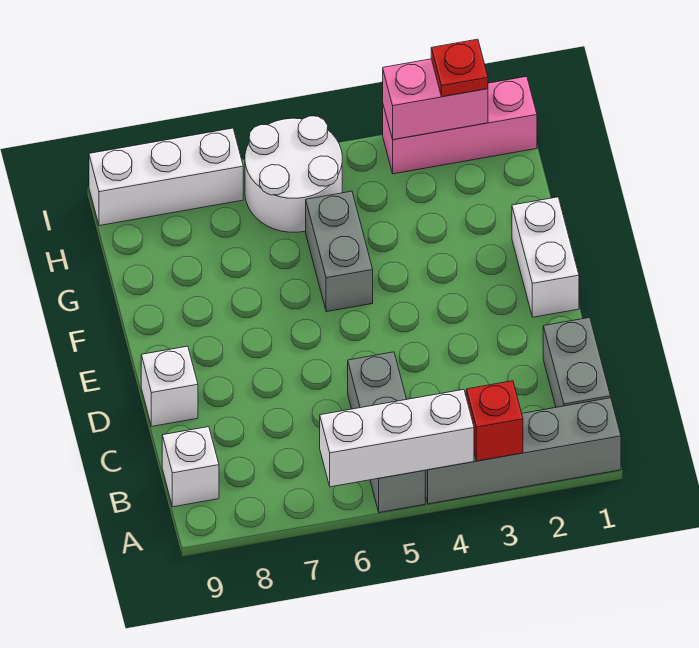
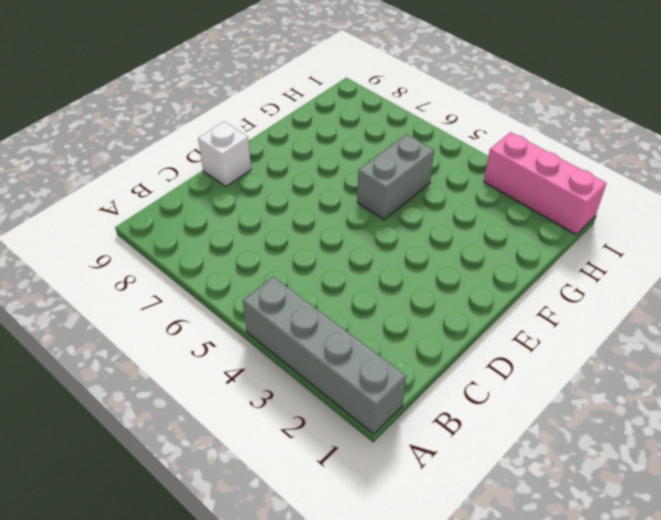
none -> grey brick A5:C5 level 1
none -> grey brick B1:C1 level 1
none -> white brick B9 level 1

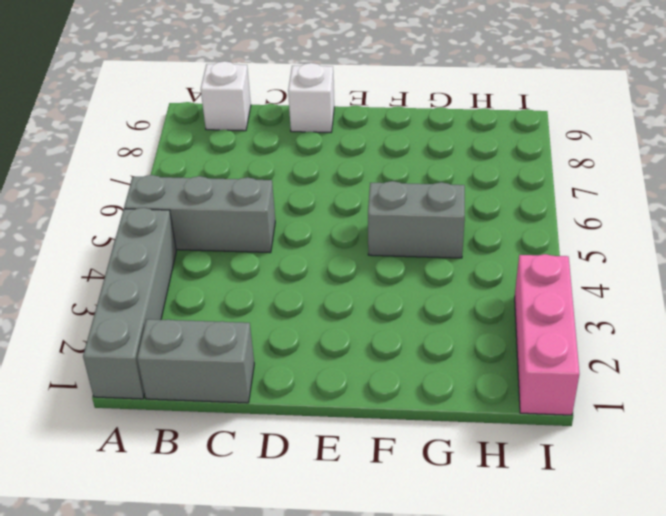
none -> white brick E1:F1 level 1
none -> white round brick H5:I6 level 1
none -> white brick I7:I9 level 1

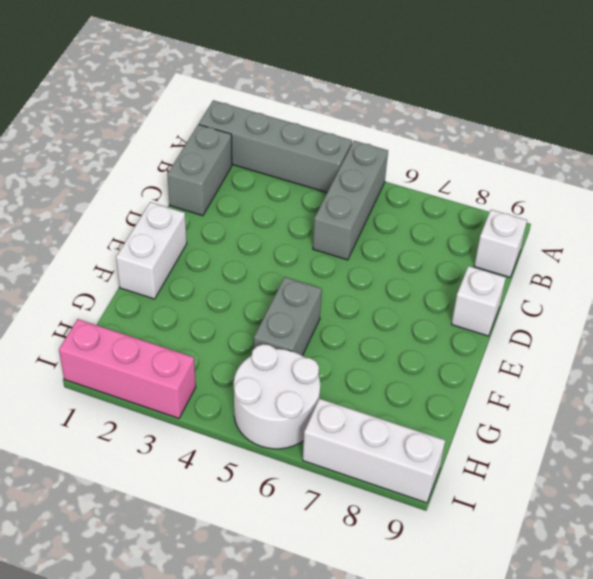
none -> red brick A3 level 2
none -> white brick A4:A6 level 2
none -> pink brick I2:I3 level 2

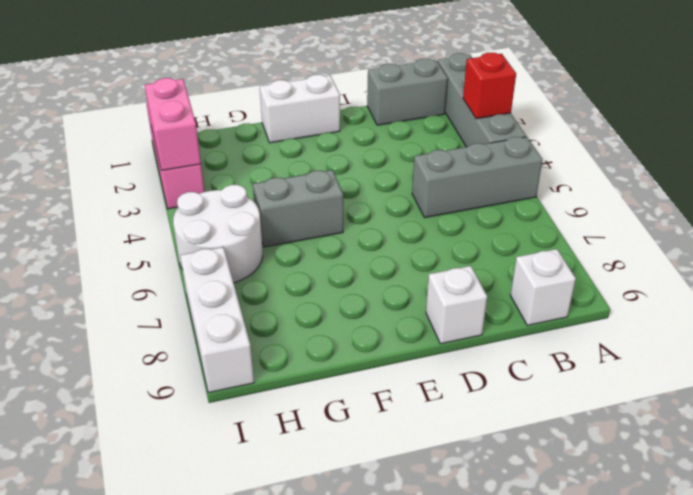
none -> white brick A4:A6 level 2
none -> red plate I2 level 3

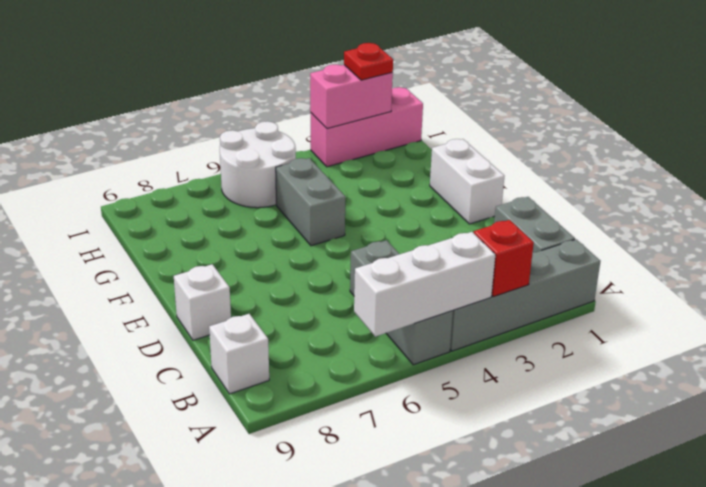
none -> white brick I7:I9 level 1

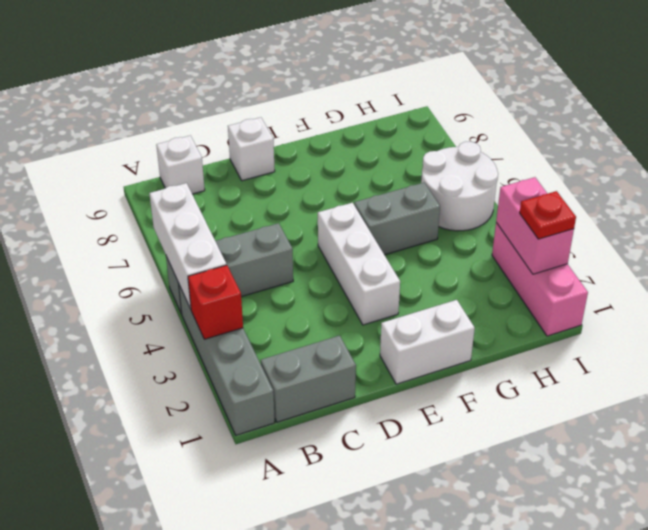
white brick E3:E5 level 1 -> white brick I7:I9 level 1

